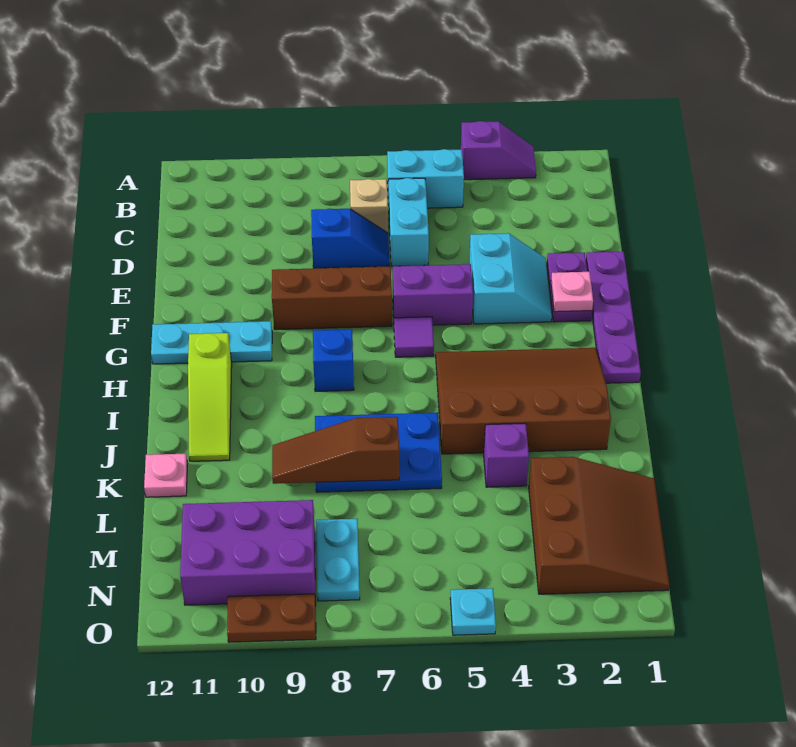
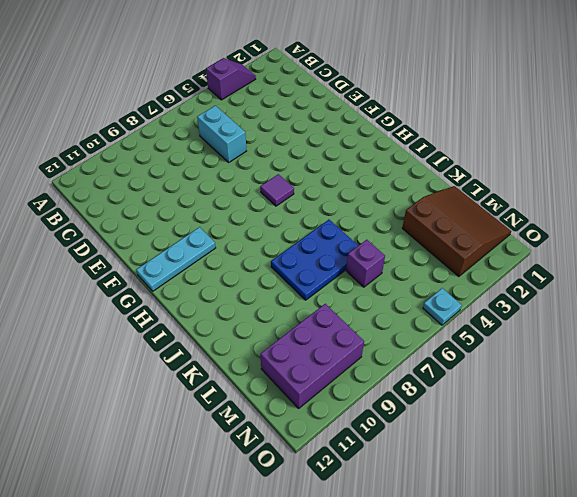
purple brick L6 level 1 -> purple brick K4 level 1
none -> cyan brick B5:B6 level 1
none -> tan brick C7 level 1
none -> blue slope D7:D8 level 1 top 8

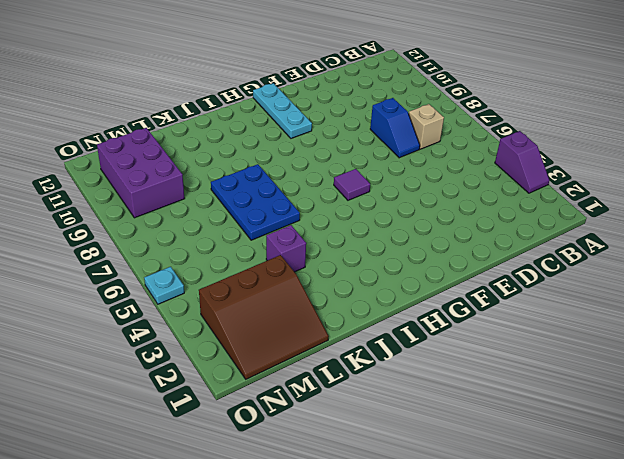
none -> cyan brick B5:B6 level 1
none -> cyan brick C6:D6 level 1
none -> purple plate E1:H1 level 1

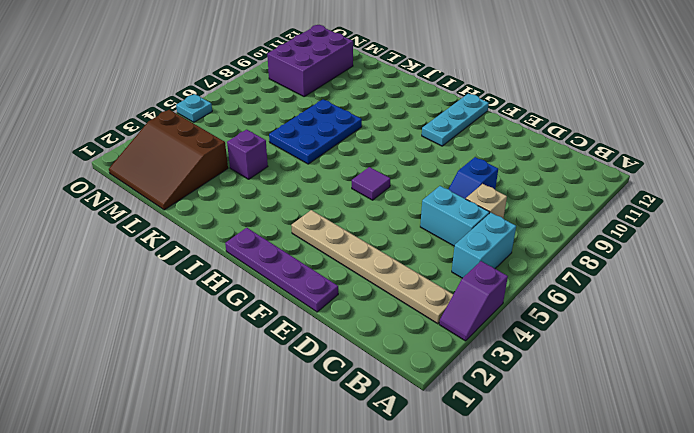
tan plate B3:G3 level 1 -> cyan slope E3:F4 level 1 top 4
none -> purple plate E2:F2 level 1
none -> purple brick F5:F6 level 1
none -> brown brick F7:F9 level 1

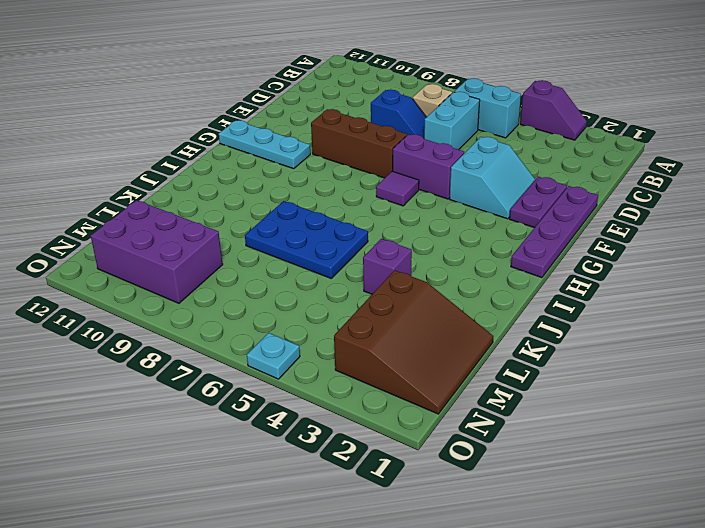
none -> brown slope H2:J5 level 1 top J
none -> blue brick H8 level 1
none -> lime slope H11:J11 level 1 top H

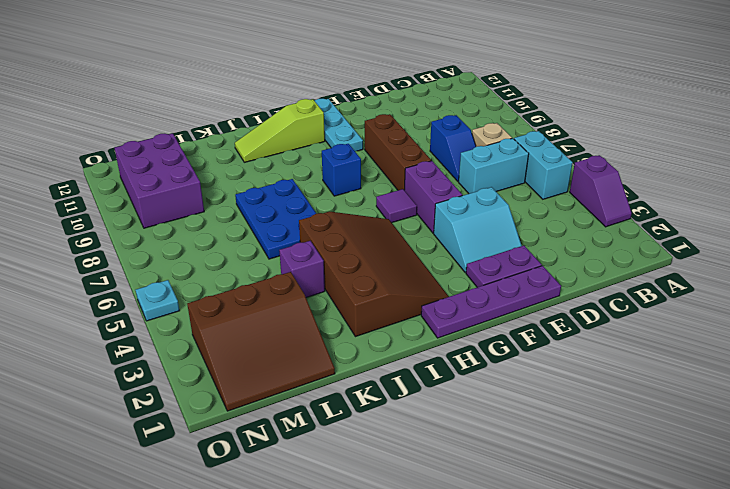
none -> pink plate K12 level 1
none -> cyan plate M8:N8 level 1
none -> brown plate O9:O10 level 1

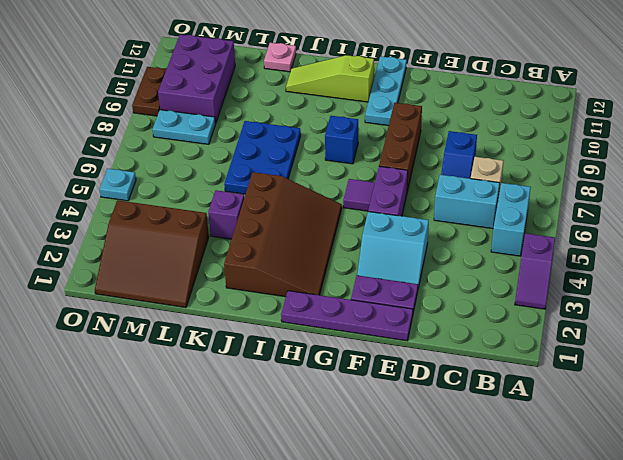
none -> pink plate F2 level 2
none -> brown slope K7:K9 level 2 top 7

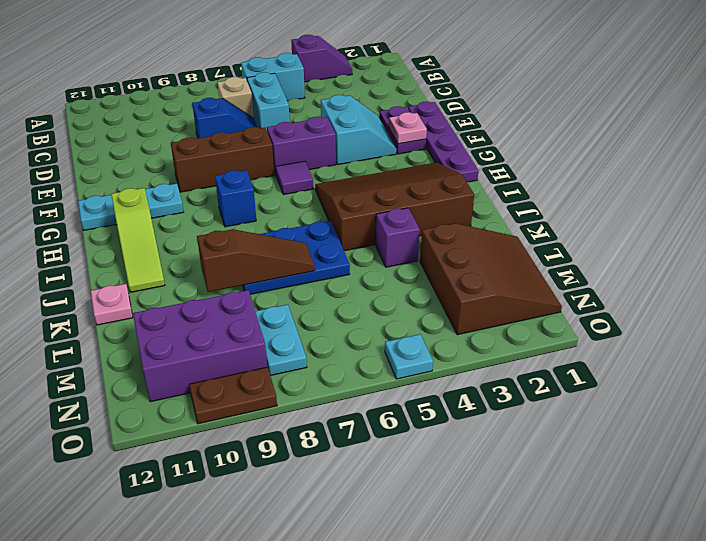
brown slope K7:K9 level 2 top 9 -> brown slope K7:K9 level 2 top 7

